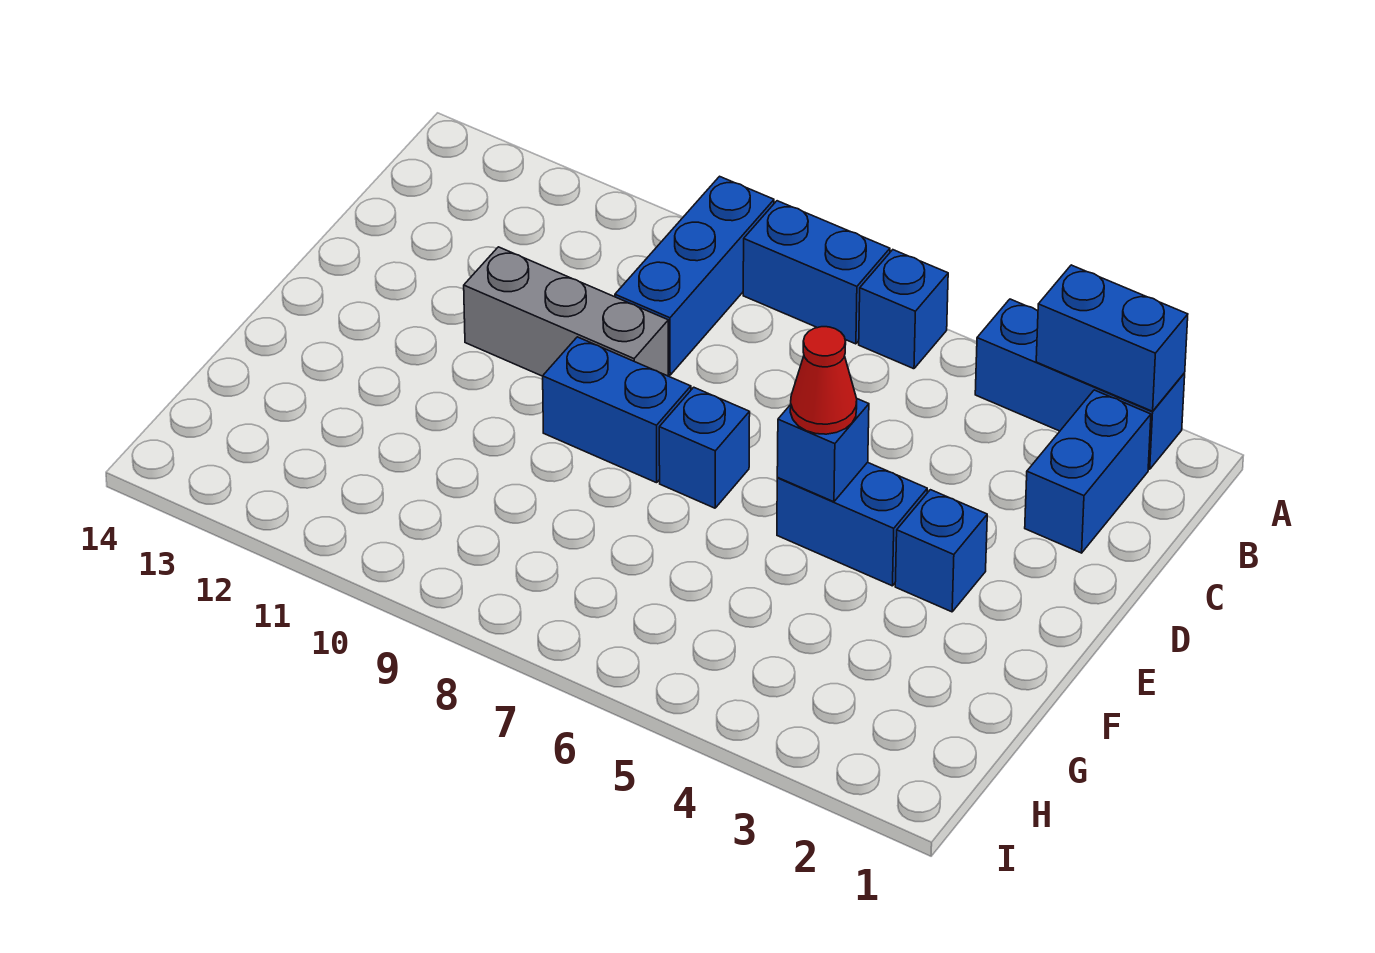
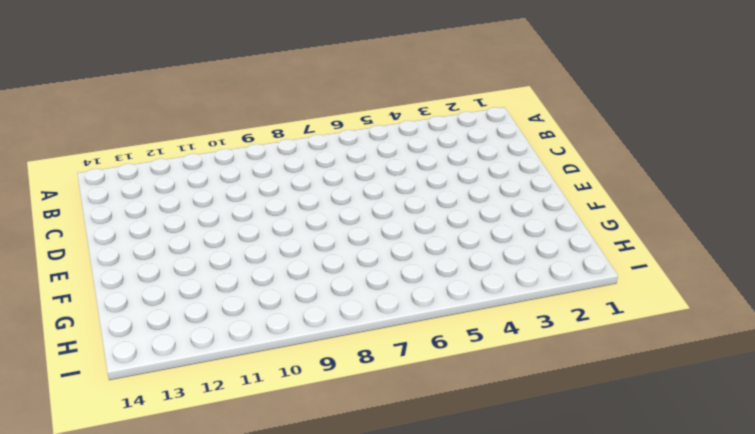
none -> blue brick A2:A4 level 1
none -> blue brick A6 level 1
none -> blue brick A7:A8 level 1

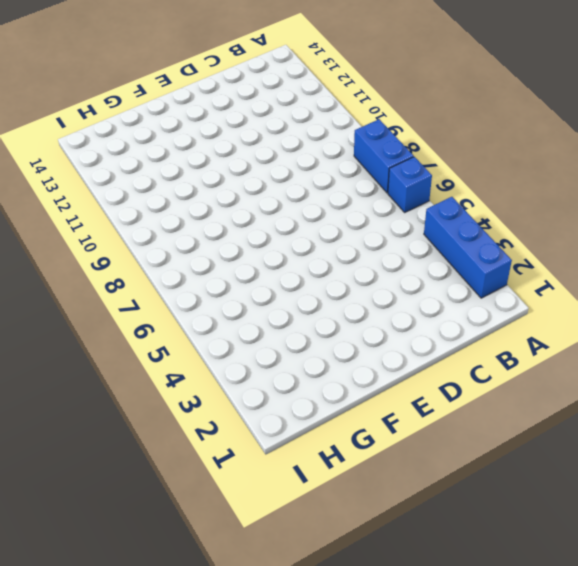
none -> blue brick A9:C9 level 1
none -> blue brick B2:C2 level 1
none -> grey brick D9:D11 level 1

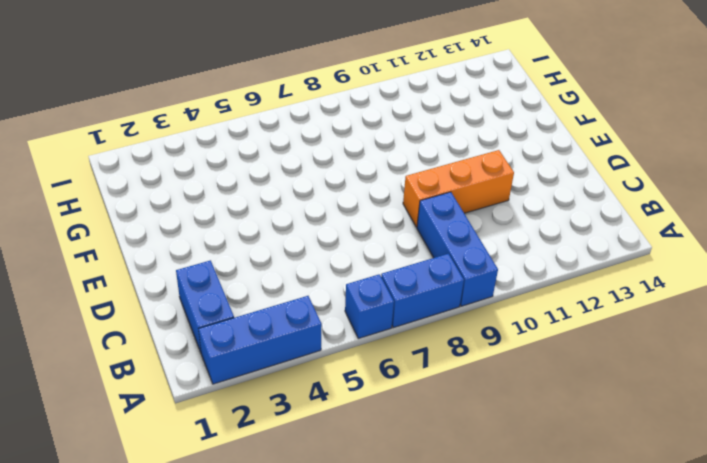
orange brick D9:D11 level 1 -> grey brick D9:D11 level 1
none -> blue brick E3 level 1
none -> blue brick E4:E5 level 1
none -> blue brick E7 level 1

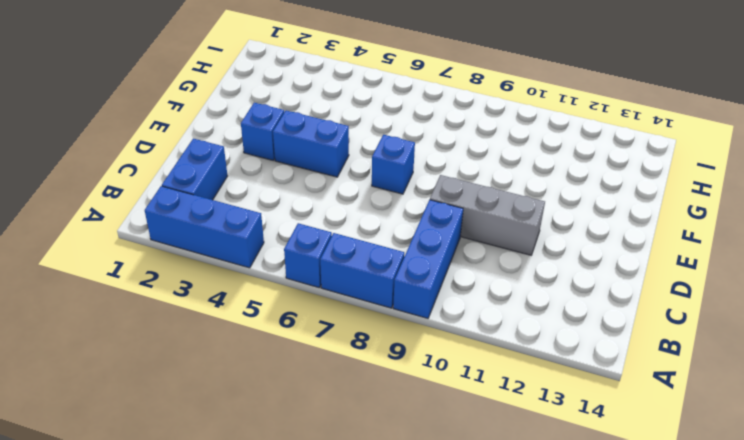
none -> blue brick E8:E9 level 1
none -> blue brick A2:A3 level 2
none -> blue brick E5 level 2

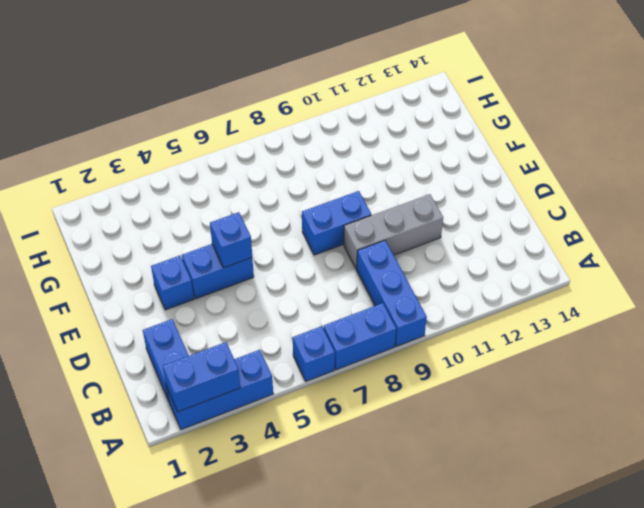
none -> blue brick E7 level 1
none -> red cone E5 level 3

